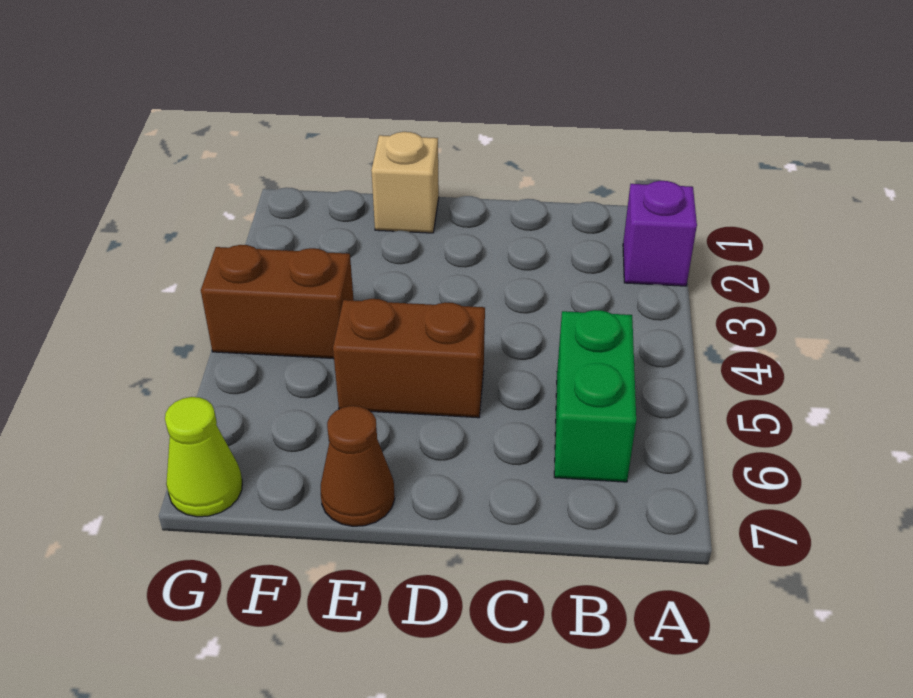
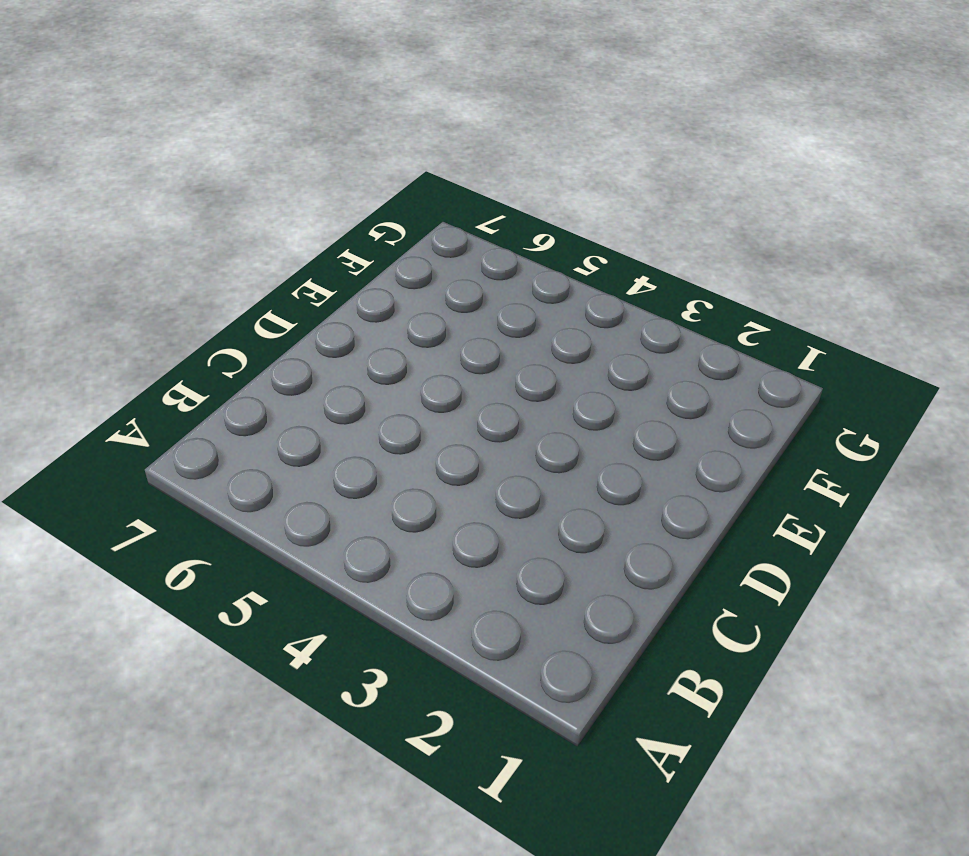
none -> purple brick A2 level 1
none -> green brick B5:B6 level 1

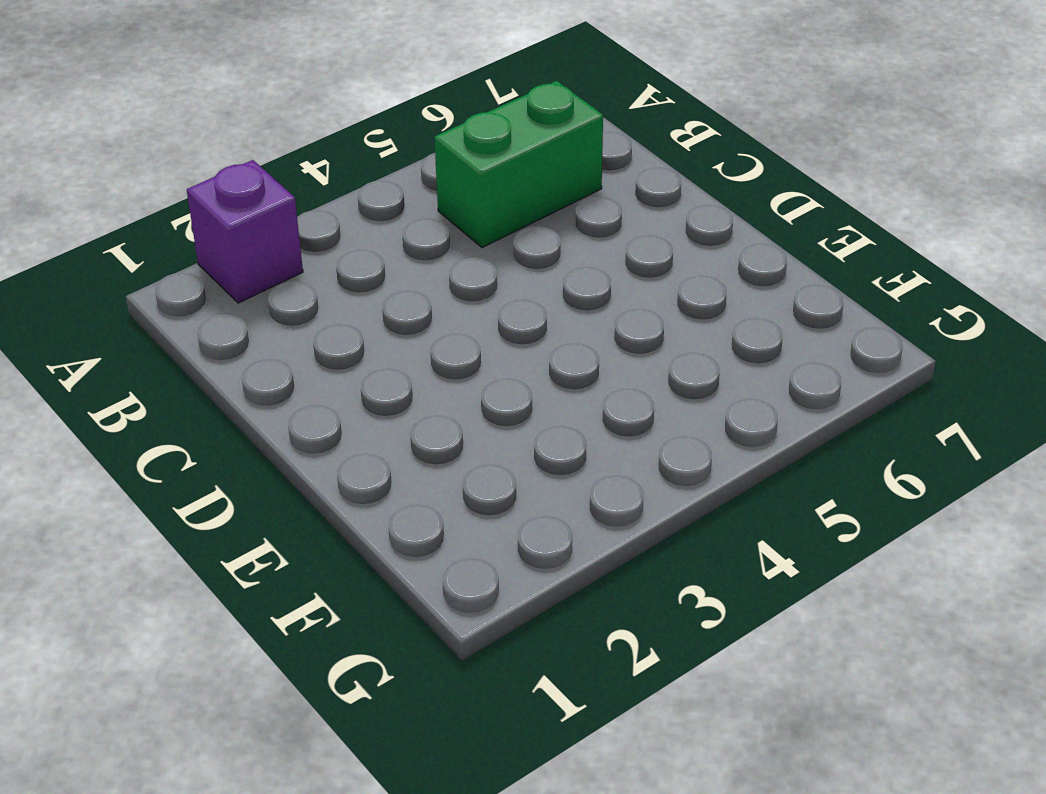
none -> brown brick D5:E5 level 1
none -> tan brick E1 level 1

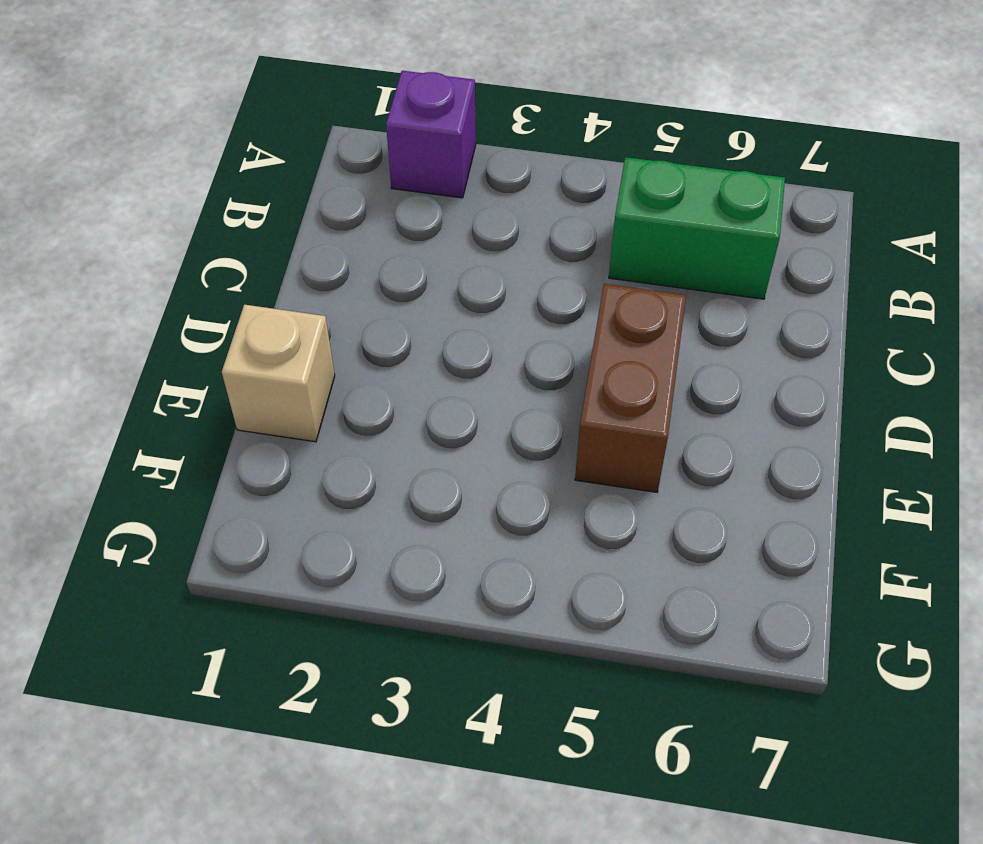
none -> brown cone E7 level 1
none -> brown brick F4:G4 level 1

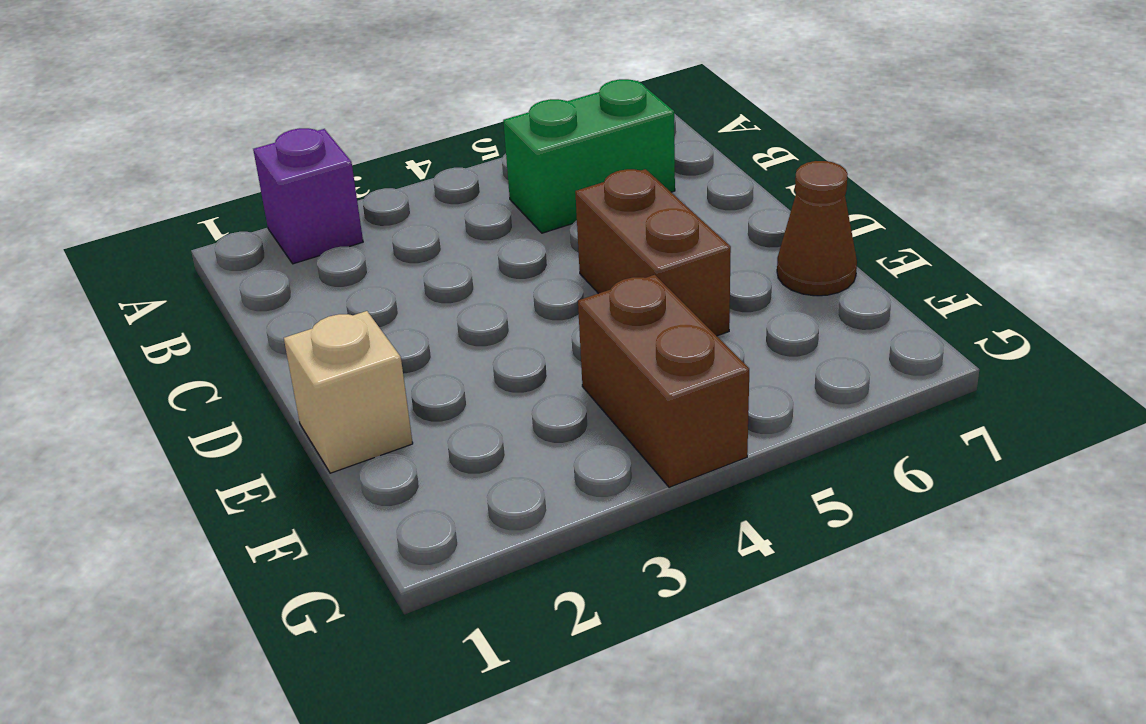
none -> lime cone G7 level 1

